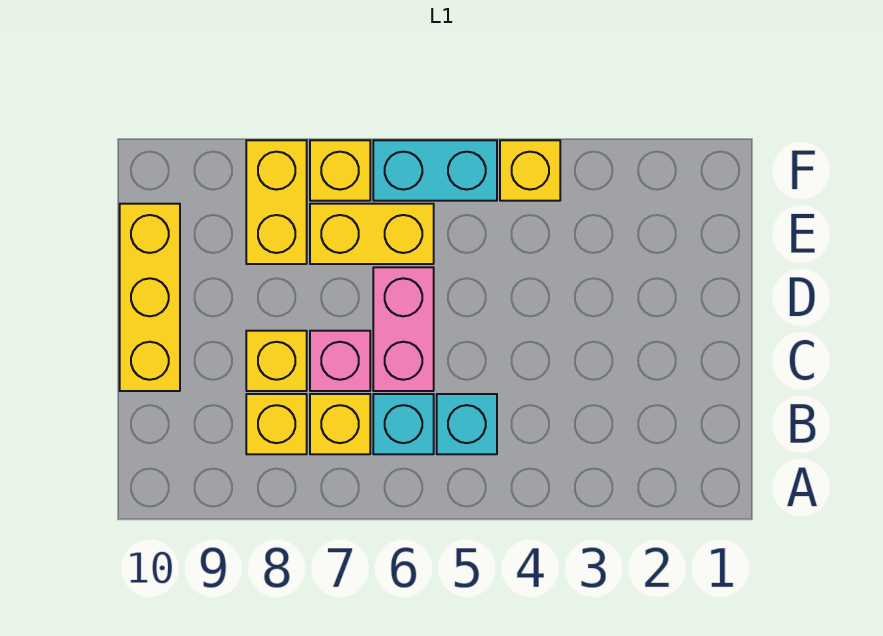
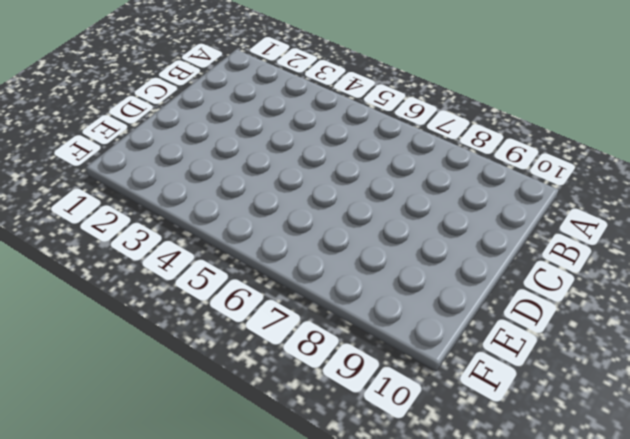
none -> cyan brick B5 level 1
none -> cyan brick B6 level 1
none -> yellow brick B7 level 1

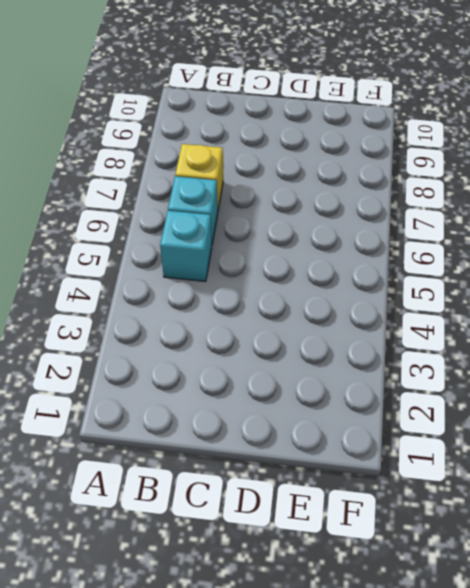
none -> yellow brick B8 level 1
none -> pink brick C6:D6 level 1
none -> pink brick C7 level 1

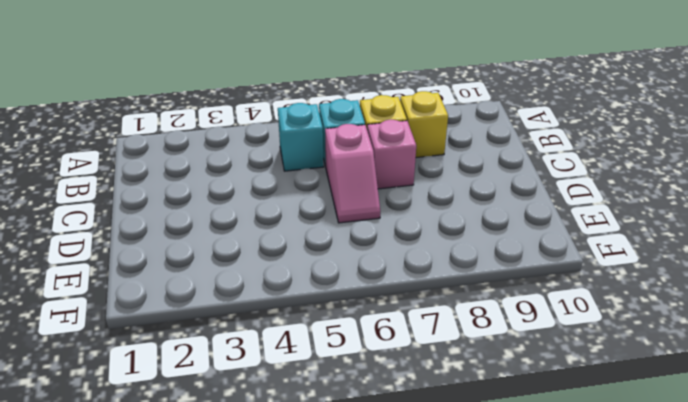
pink slope C6:D6 level 1 top C -> pink brick C6:D6 level 1
none -> yellow brick C8 level 1
none -> yellow brick C10:E10 level 1
none -> yellow brick E6:E7 level 1

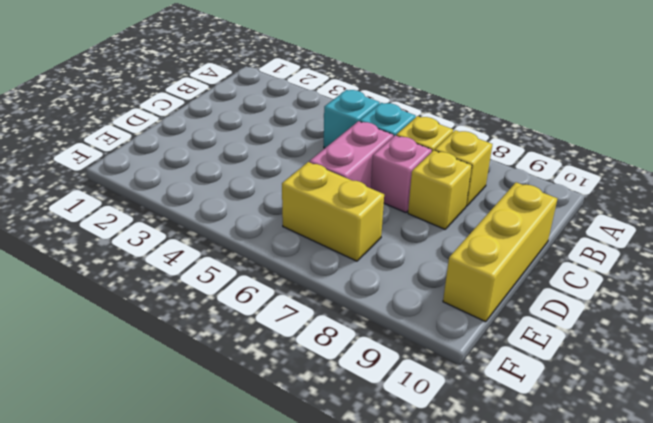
none -> yellow brick E8:F8 level 1
none -> yellow brick F4 level 1
none -> cyan brick F5:F6 level 1

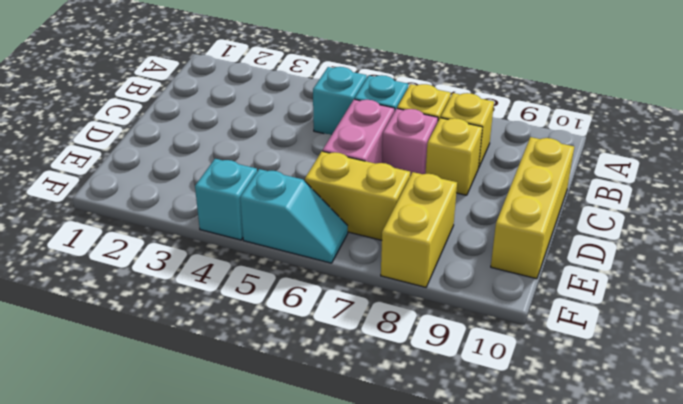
cyan brick F4 level 1 -> yellow brick F4 level 1
cyan slope F5:F6 level 1 top 5 -> cyan brick F5:F6 level 1
none -> yellow brick F7 level 1

